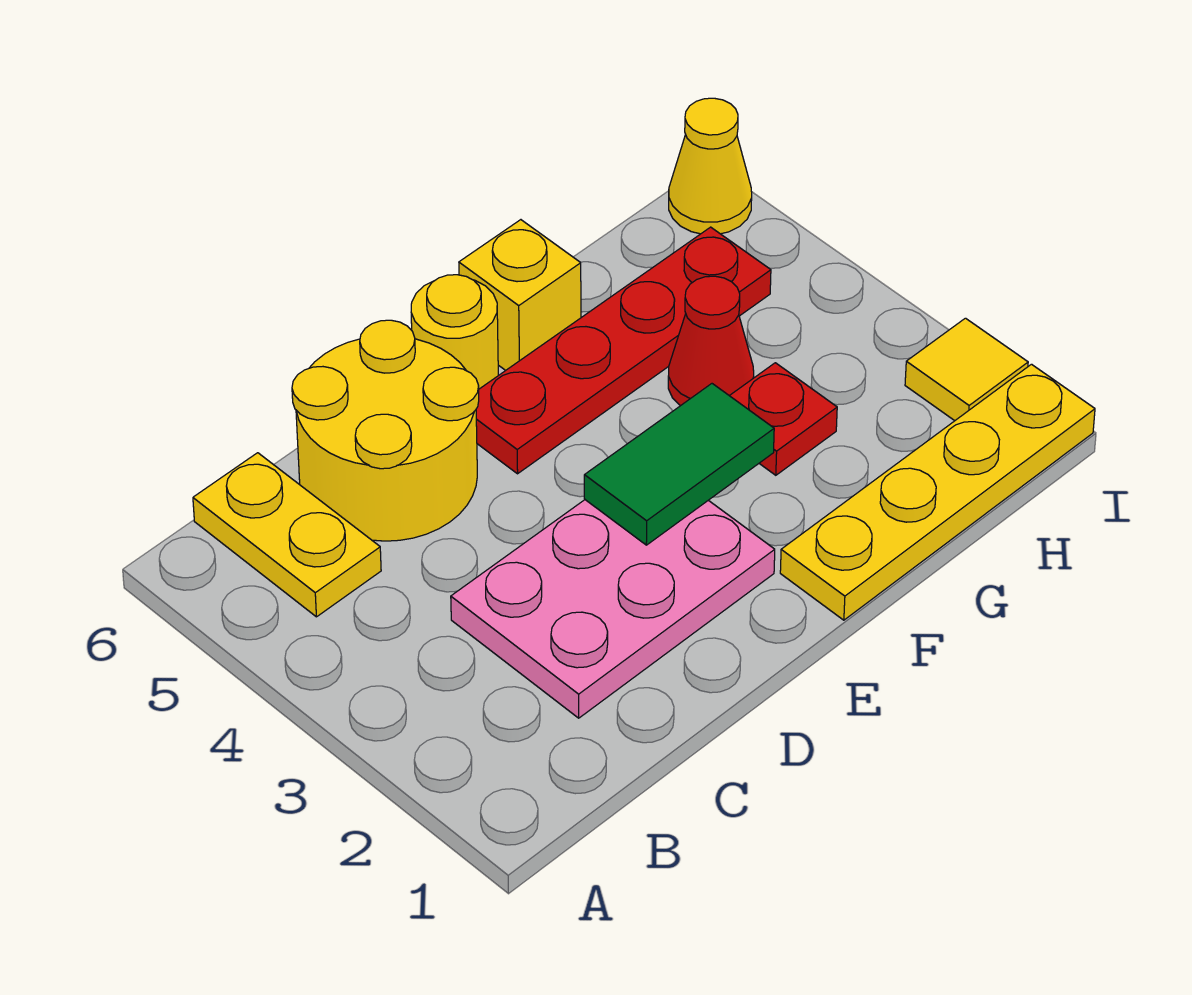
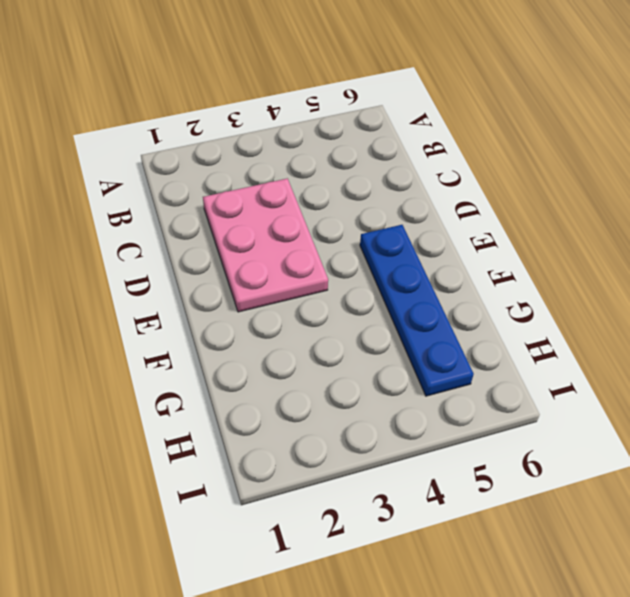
blue plate E5:H5 level 1 -> red plate E5:H5 level 1
none -> yellow plate B5:B6 level 1
none -> yellow round brick C5:D6 level 1
none -> yellow round brick E6 level 1

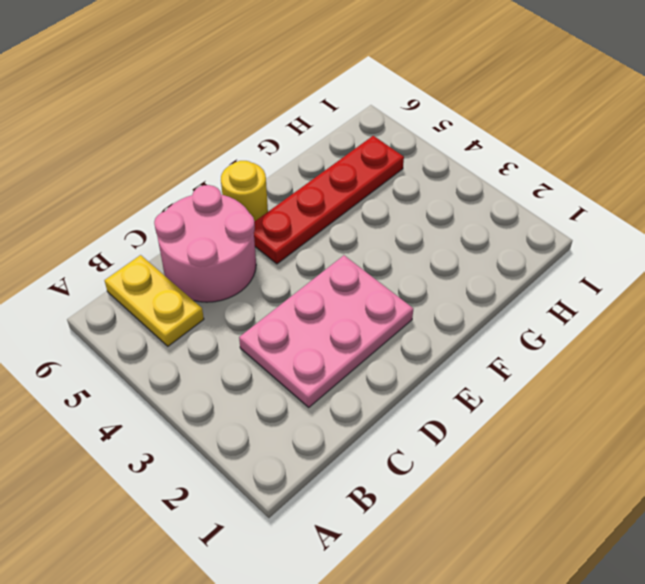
pink round brick C5:D6 level 1 -> yellow round brick C5:D6 level 1
none -> yellow plate F1:I1 level 1
none -> yellow brick F6 level 1
none -> red plate G3 level 1

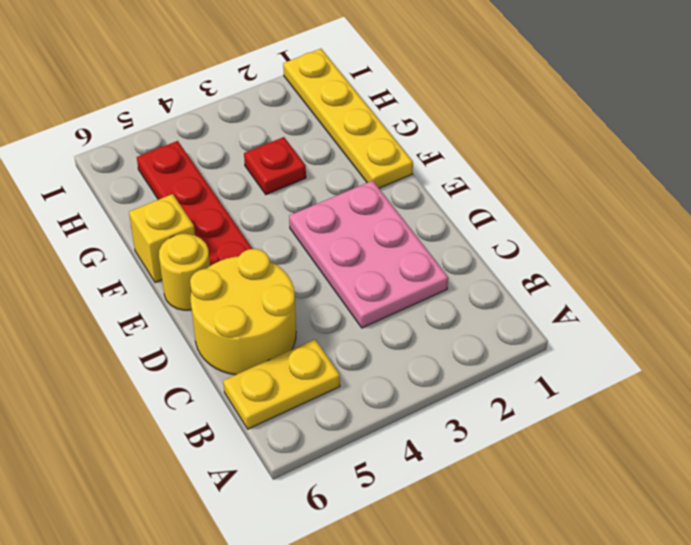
none -> red cone G4 level 1
none -> yellow tile I2 level 1
none -> yellow cone I6 level 1

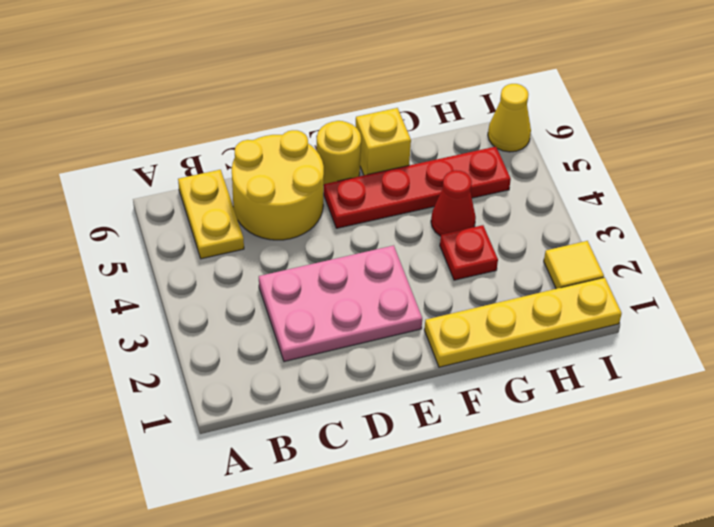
none -> green tile E3:F3 level 2

